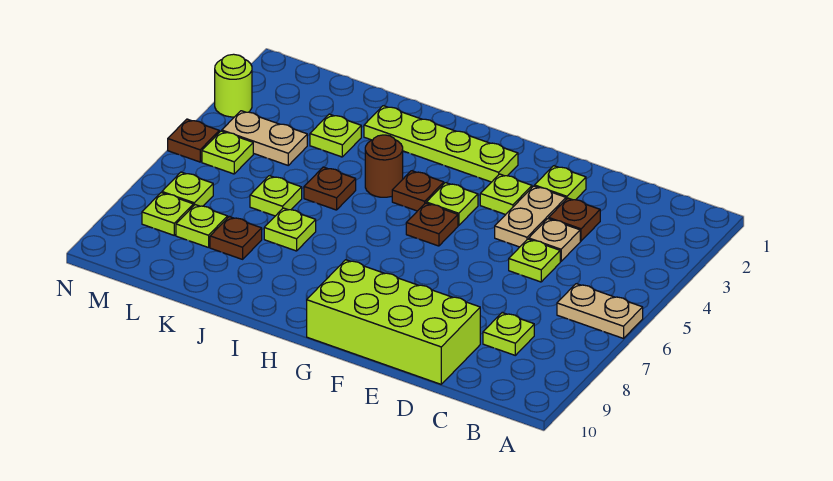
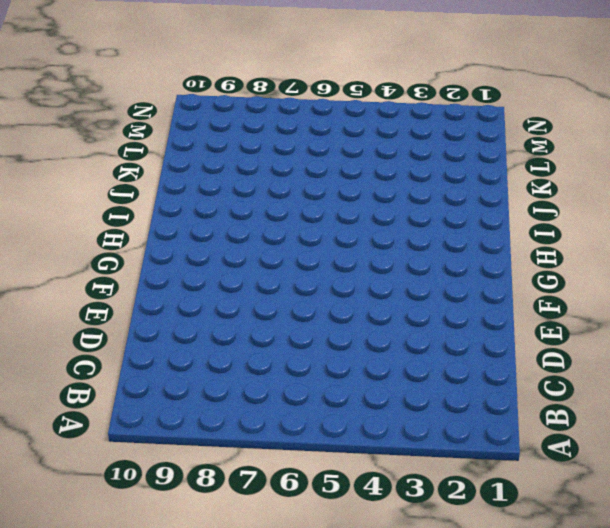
none -> tan plate A6:B6 level 1
none -> lime plate C8 level 1
none -> brown plate D3 level 1

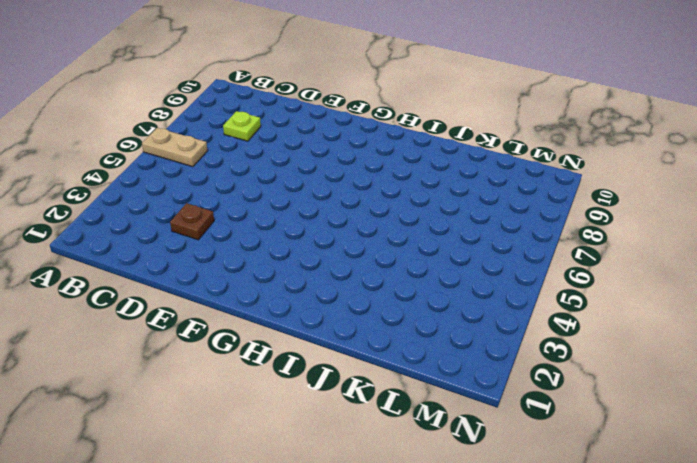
none -> tan plate D4 level 1
none -> lime plate D5 level 1
none -> lime brick D9:G10 level 1

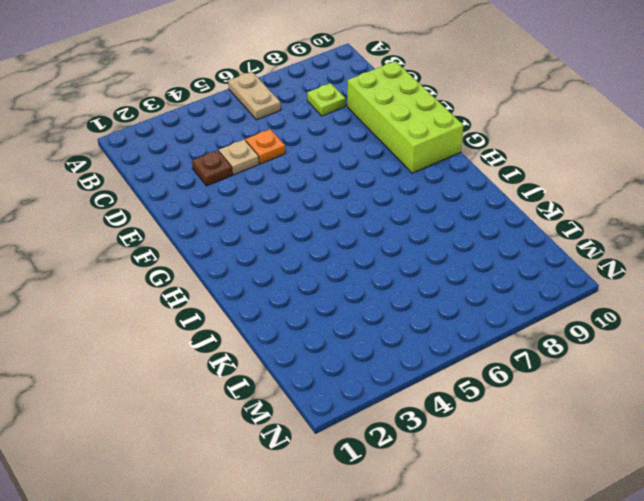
orange plate D5 level 1 -> lime plate D5 level 1
none -> lime plate E2 level 1
none -> tan plate E3:E4 level 1
none -> lime plate F3 level 1

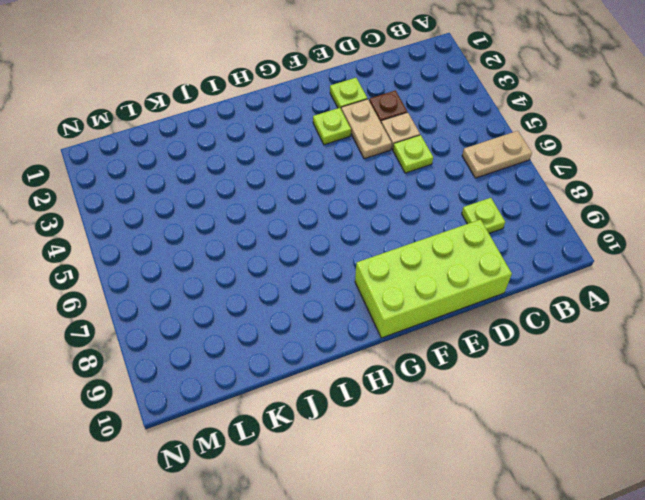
none -> lime plate G2:J2 level 1
none -> lime plate G4 level 1
none -> brown plate G5 level 1

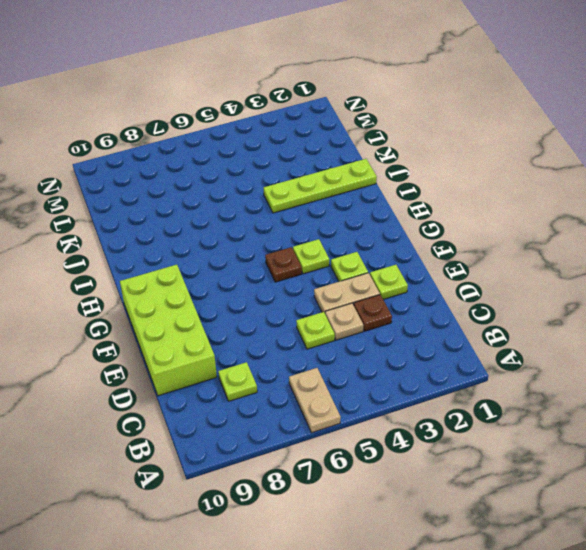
lime plate J1:J4 level 1 -> lime plate G2:J2 level 1
none -> brown plate H4 level 1
none -> brown round brick I4 level 1
none -> brown plate J5 level 1

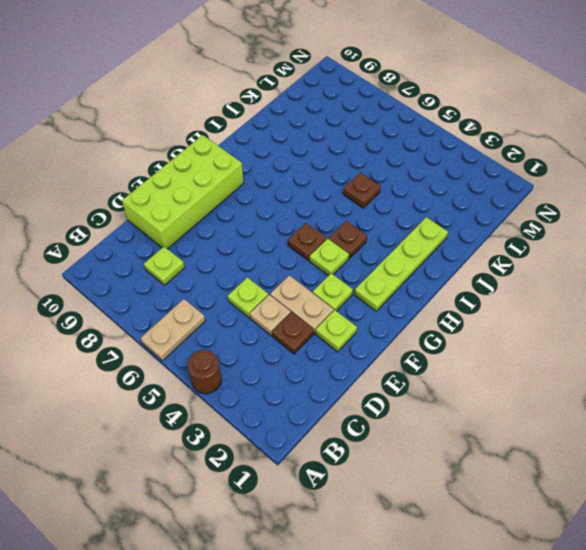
brown round brick A4 level 1 -> brown round brick I4 level 1
none -> lime plate J7 level 1
none -> lime plate K3 level 1
none -> lime plate K6 level 1

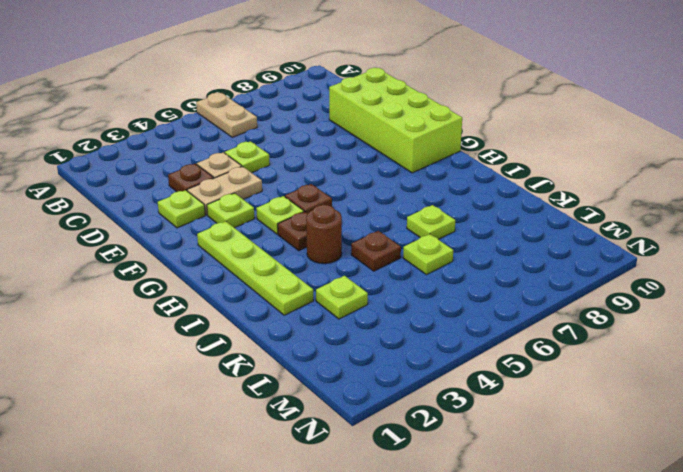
none -> lime plate C8 level 1
none -> brown plate K8 level 1
none -> tan plate L4:M4 level 1

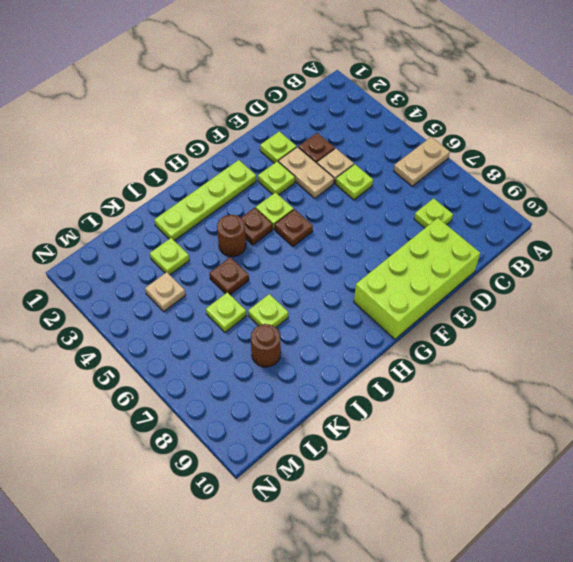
brown round brick K8 level 1 -> brown plate K8 level 1
tan plate L4 level 1 -> tan plate L4:M4 level 1
none -> lime plate L8 level 1
none -> lime plate M5 level 1
none -> lime plate M7 level 1

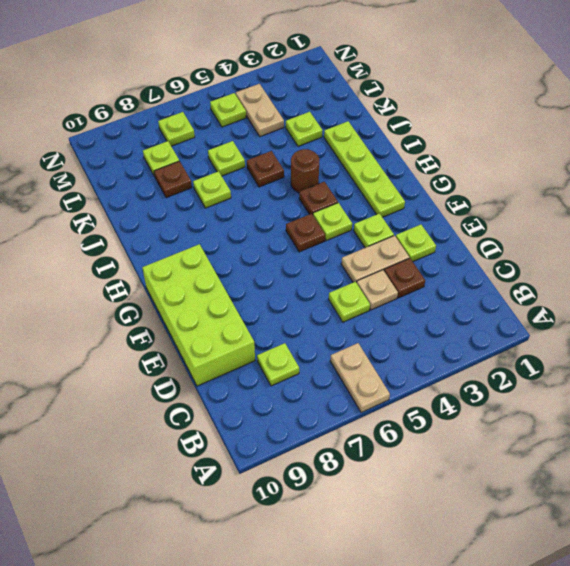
none -> lime plate M8 level 1
none -> lime round brick N3 level 1
none -> brown plate N5 level 1

